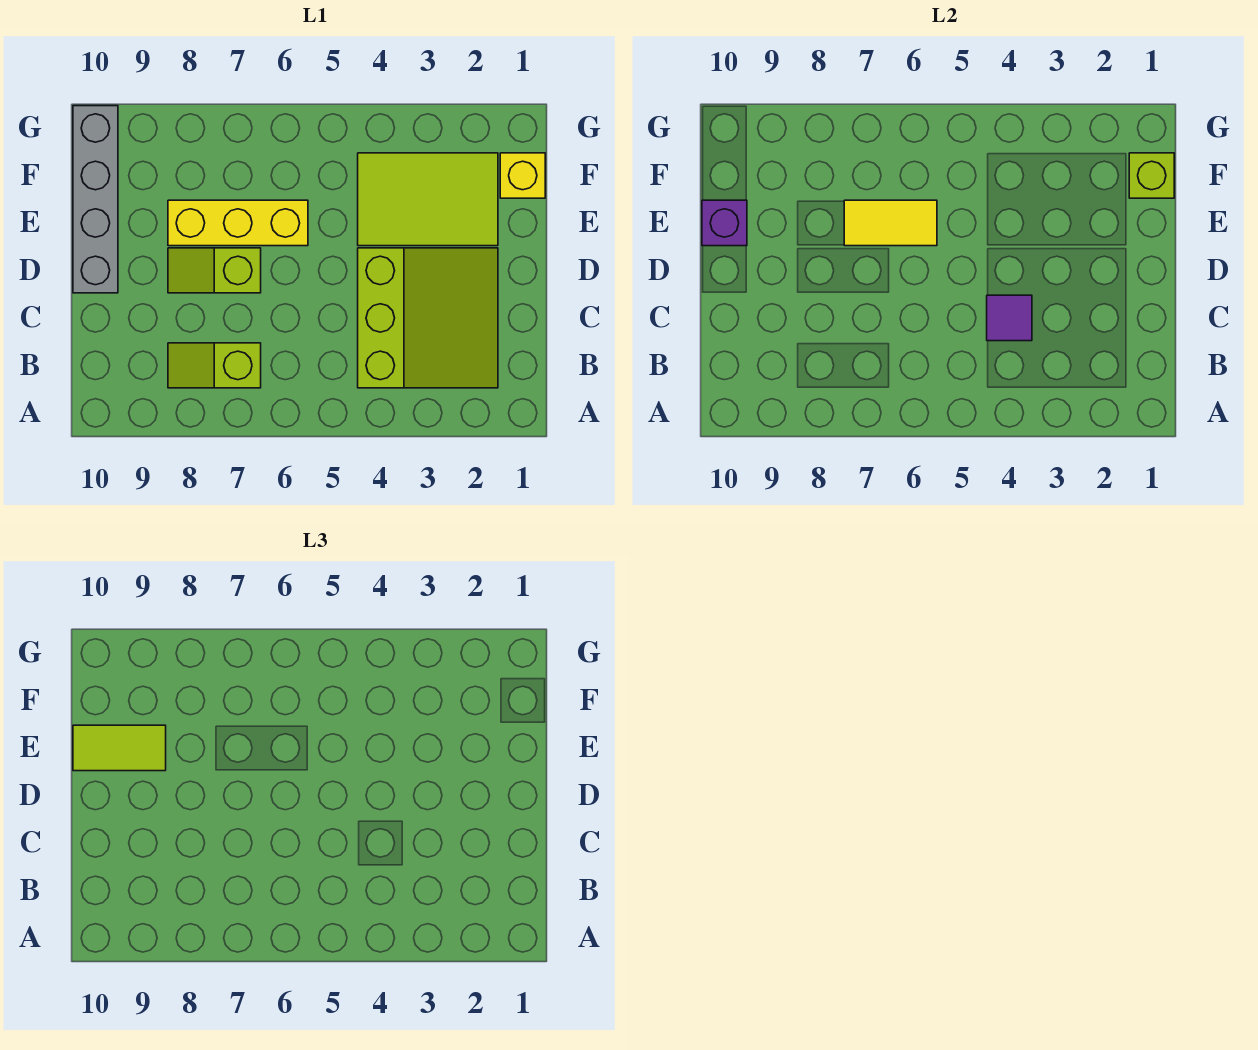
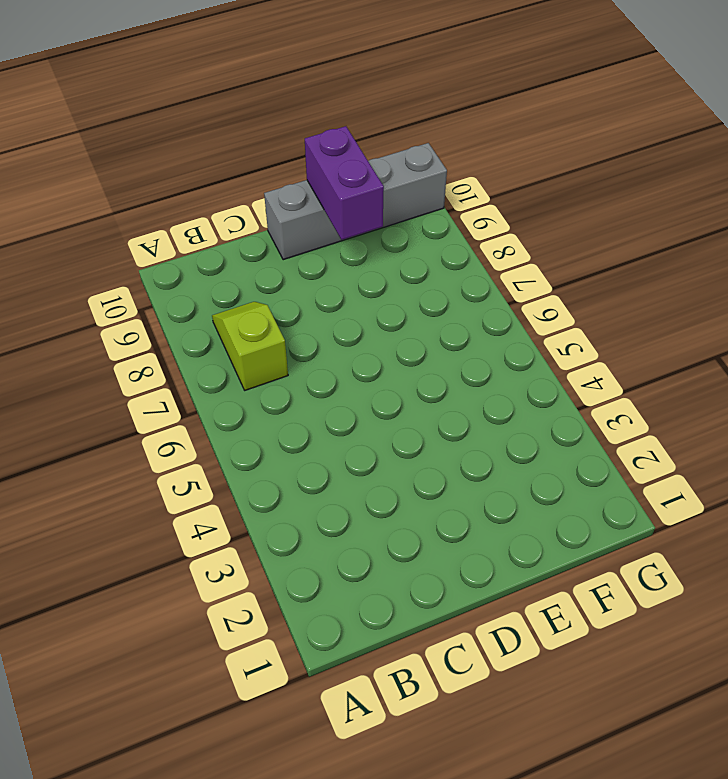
purple brick E9:E10 level 2 -> purple brick E10 level 2
none -> lime slope B2:D4 level 1 top 4
none -> lime slope D7:D8 level 1 top 7
none -> lime tile E2:F4 level 1

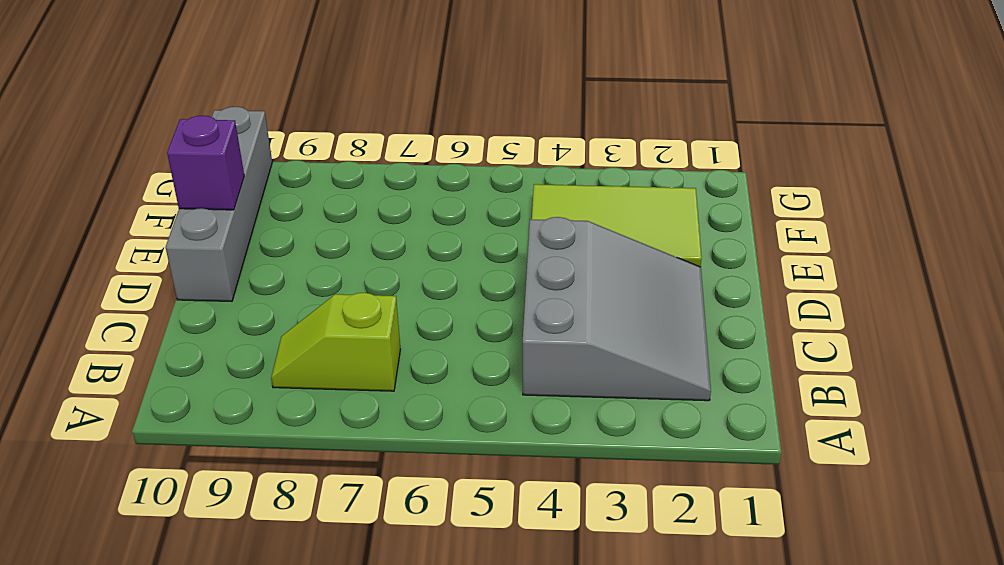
grey slope B2:D4 level 1 top 4 -> lime slope B2:D4 level 1 top 4
none -> lime slope D7:D8 level 1 top 7
none -> yellow brick E6:E8 level 1
none -> yellow brick F1 level 1

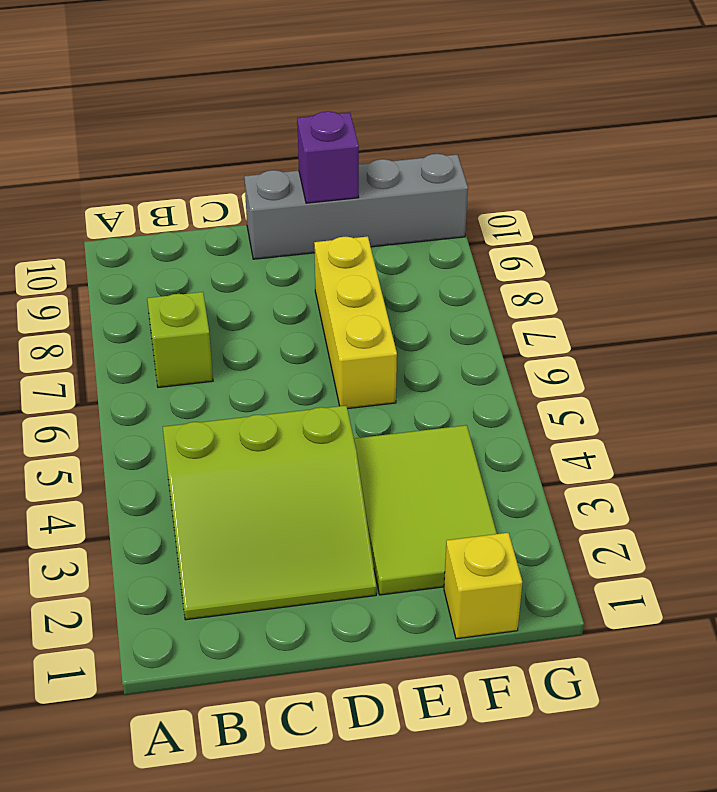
none -> lime slope D7:D8 level 1 top 7
none -> purple tile C4 level 2
none -> yellow tile E6:E7 level 2

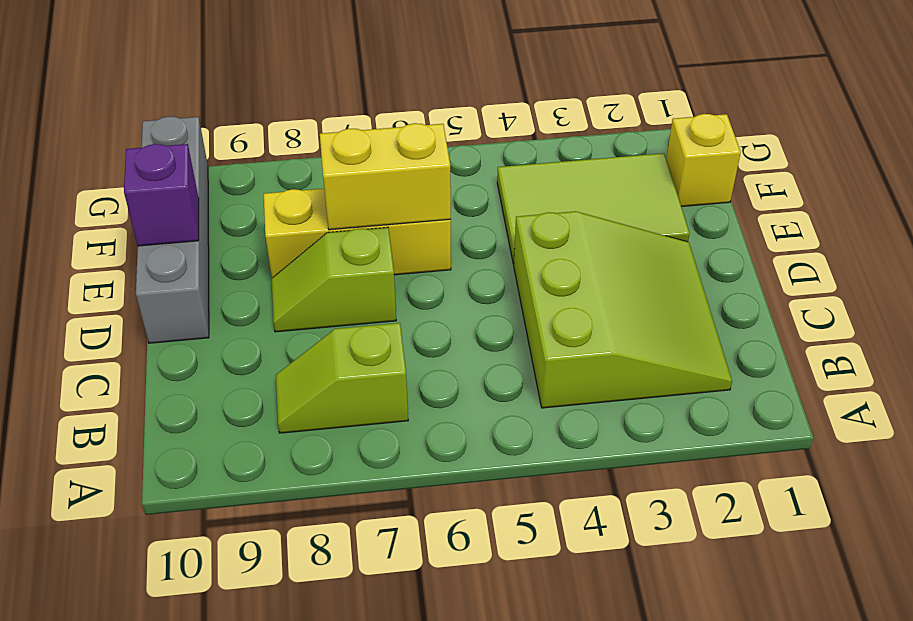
yellow brick E6:E7 level 2 -> yellow tile E6:E7 level 2
none -> purple tile C4 level 2
none -> lime brick F1 level 2
none -> lime tile E9:E10 level 3

